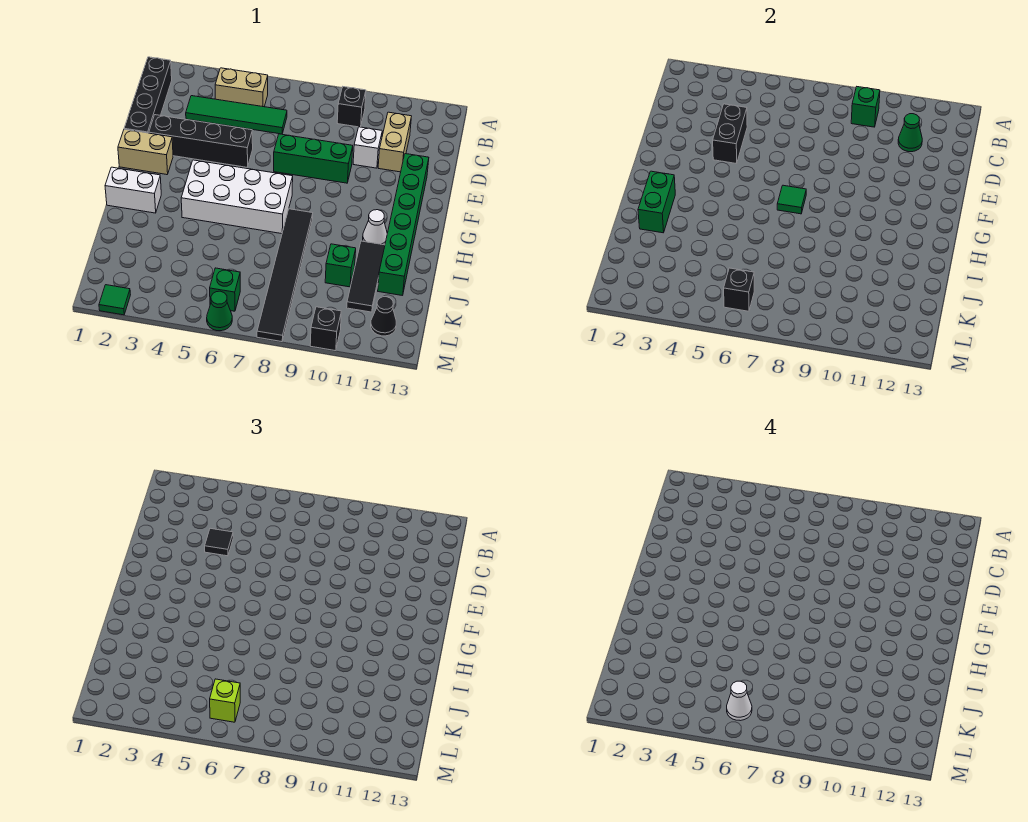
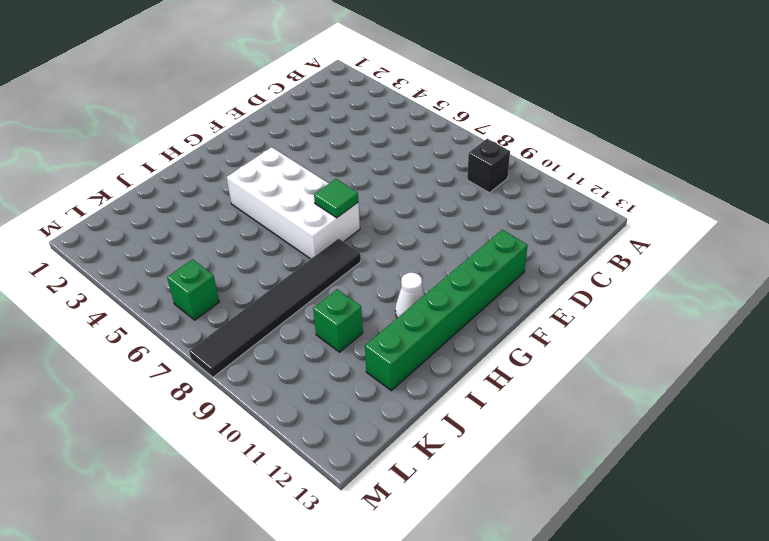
none -> black brick B1:E1 level 1
none -> tan brick B4:B5 level 1
none -> green tile C3:C6 level 1
none -> tan brick C11:D11 level 1

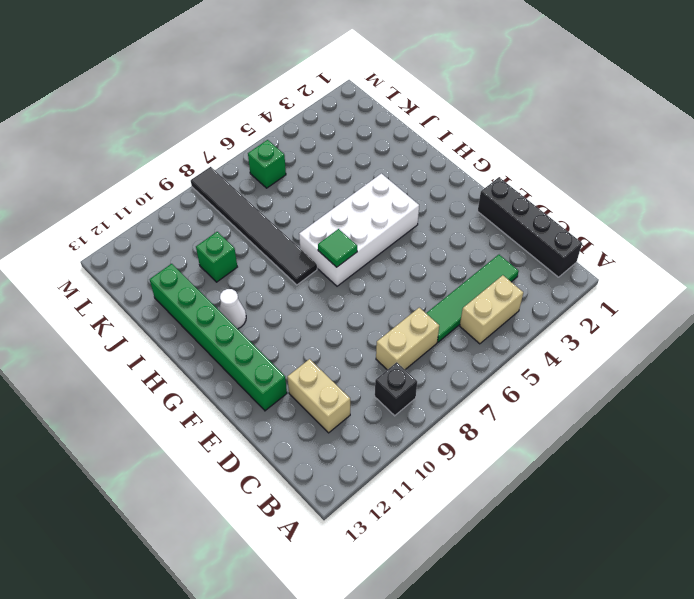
tan brick C7:C8 level 1 -> tan brick F1:F2 level 1
none -> white brick D10 level 1
none -> black brick E2:E5 level 1
none -> green brick E7:E9 level 1
none -> white brick H1:H2 level 1

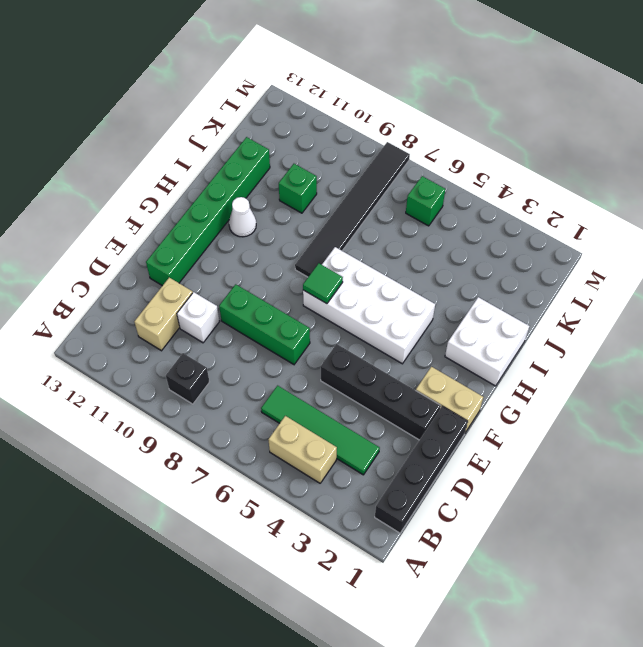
white brick H1:I2 level 1 -> white brick H1:H2 level 1
none -> black tile I11:K11 level 1
none -> black cone L12 level 1
none -> green tile M2 level 1
none -> green cone M6 level 1

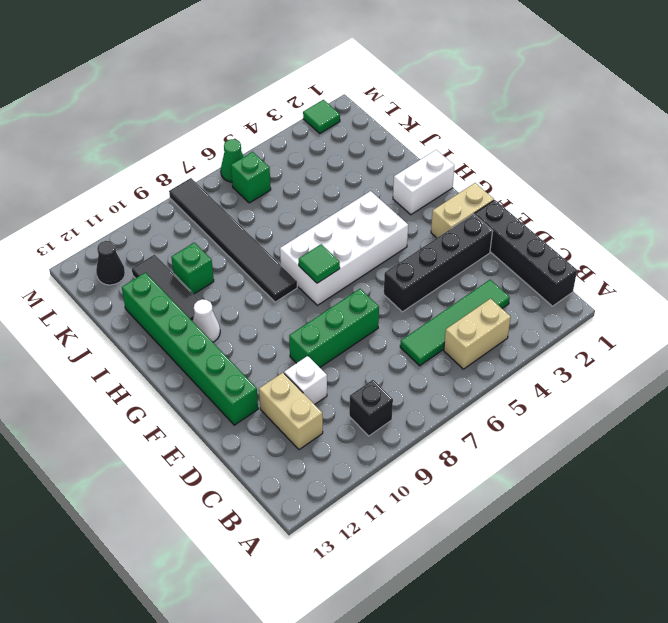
none -> black brick M10 level 1
none -> green brick B9 level 2
none -> green cone C11 level 2
none -> black brick D4:E4 level 2

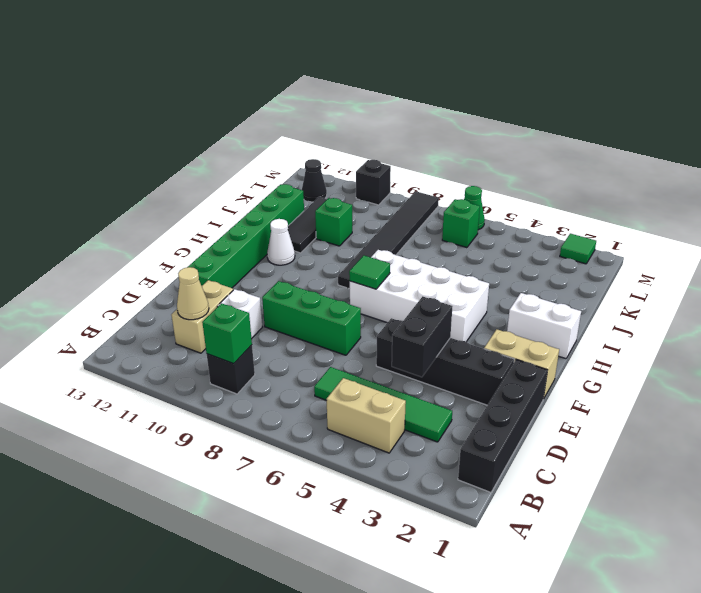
tan cone C11 level 2 -> green cone C11 level 2
none -> green brick H2:I2 level 2
none -> black brick L6 level 2
none -> black tile D4 level 3
none -> lime brick L6 level 3

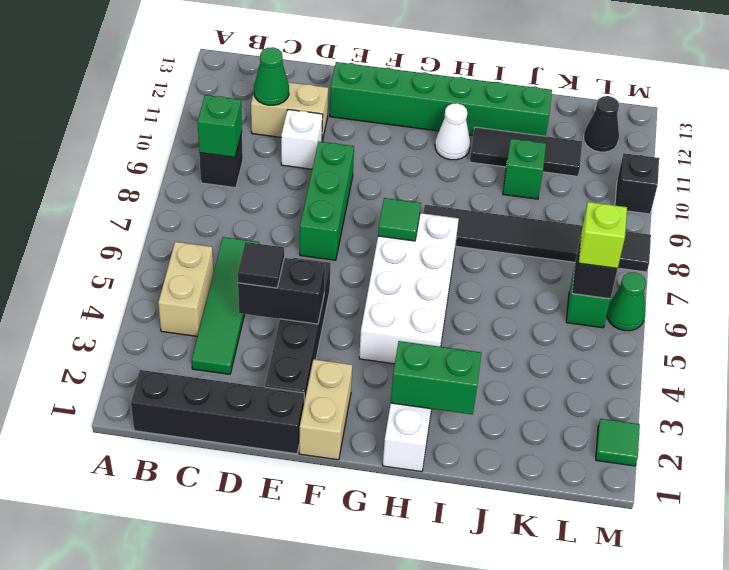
none -> white cone L6 level 4

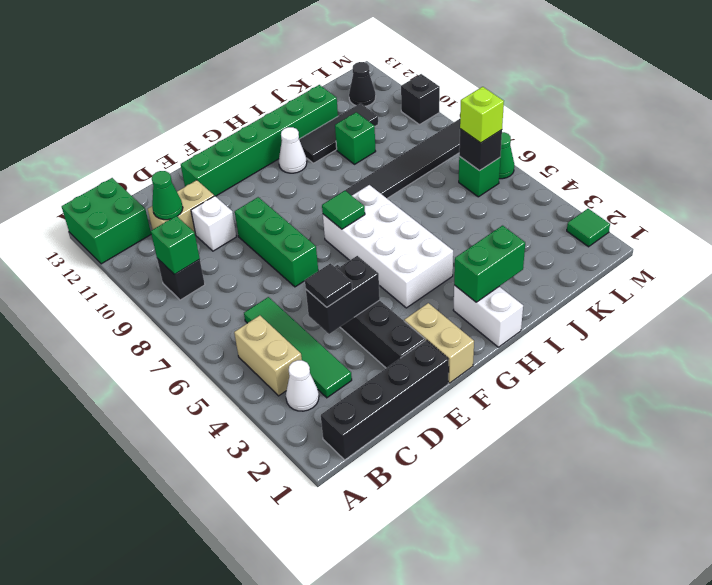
green brick A12:B13 level 1 -> none
white cone B3 level 1 -> white cone L6 level 4

